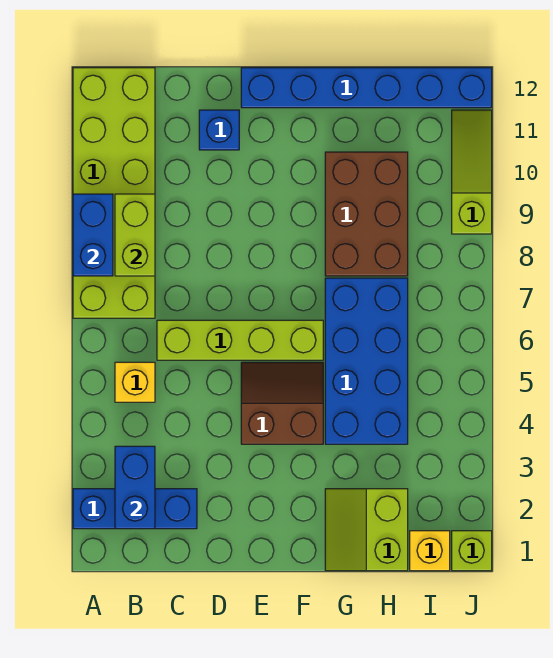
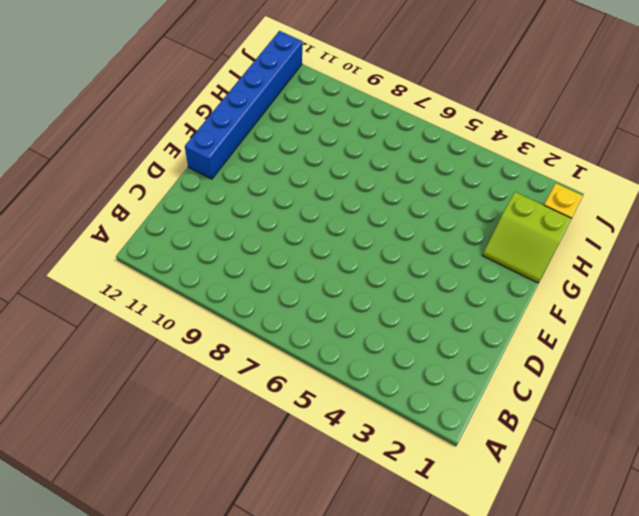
none -> blue brick A2:C2 level 1
none -> lime brick A7:B12 level 1
none -> yellow brick B5 level 1

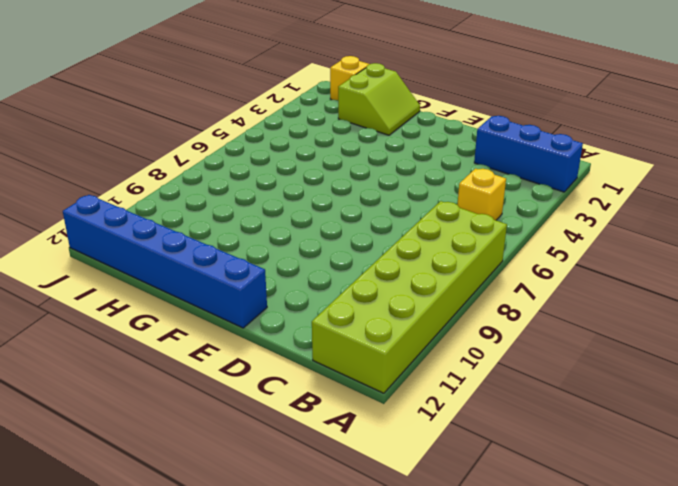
none -> lime brick C6:F6 level 1
none -> blue brick D11 level 1
none -> brown slope E4:F5 level 1 top 4

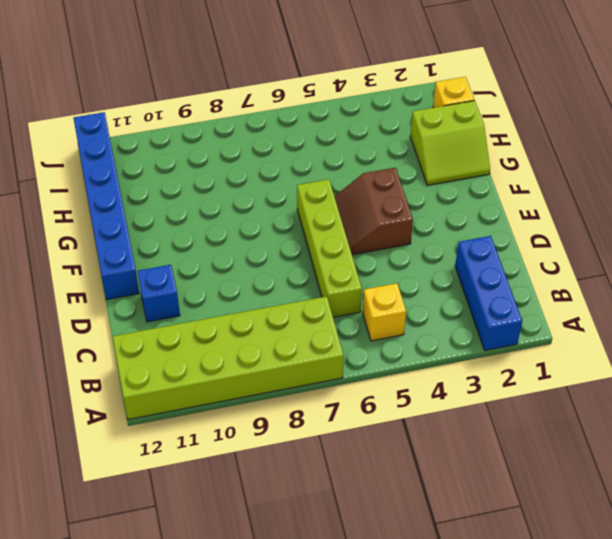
none -> blue brick G4:H7 level 1
none -> brown brick G8:H10 level 1
none -> lime brick J1 level 1

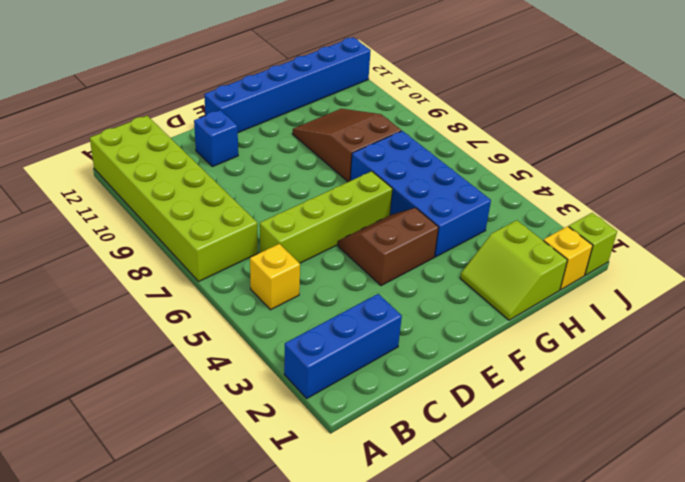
brown slope G8:H10 level 1 top 8 -> brown brick G8:H10 level 1
none -> lime slope J9:J11 level 1 top 9
none -> blue brick A8:A9 level 2
none -> blue brick B2:B3 level 2

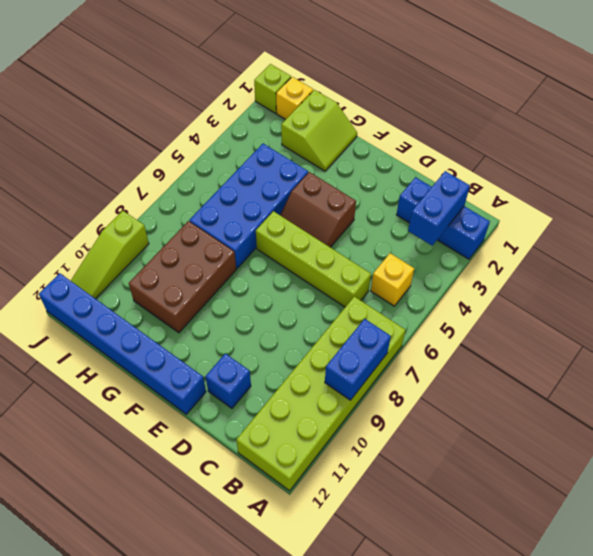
none -> lime brick B8:B9 level 2

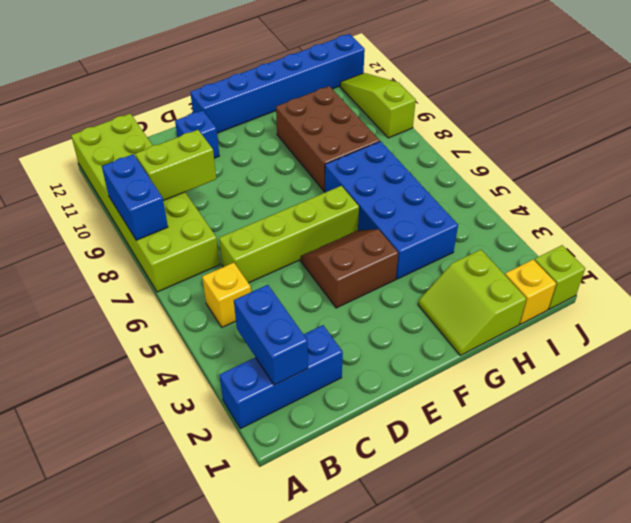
lime brick B9:C9 level 2 -> lime brick B8:B9 level 2

